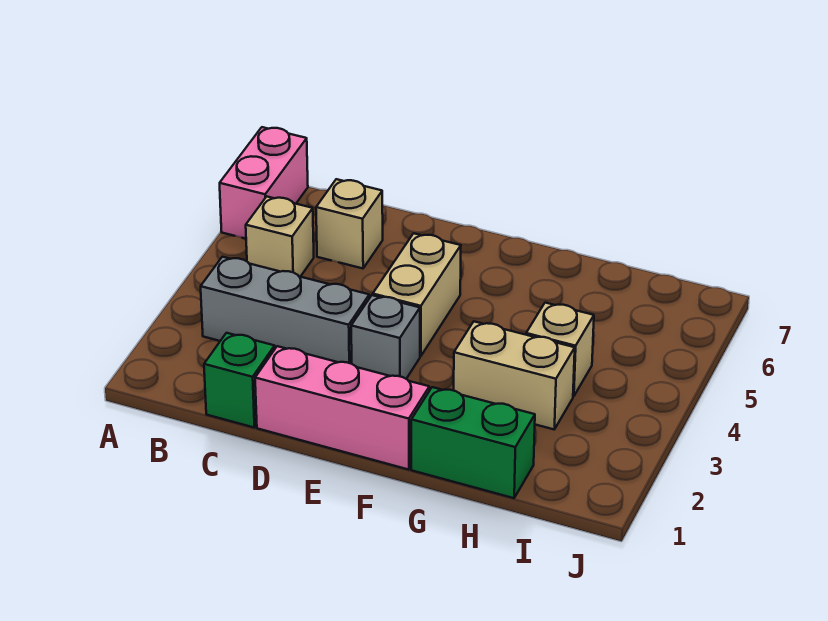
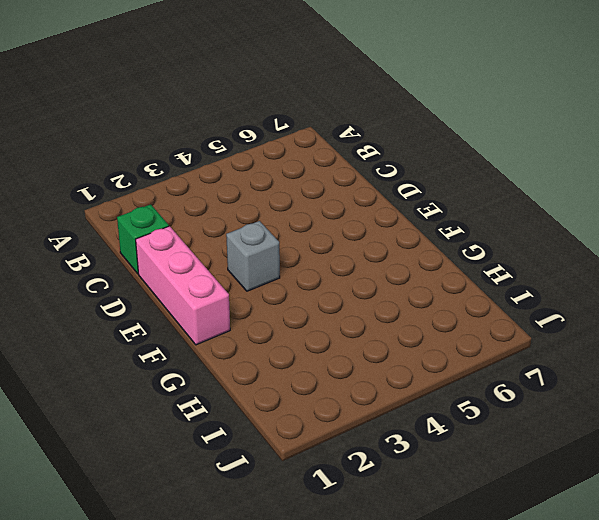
none -> pink brick A6:A7 level 1
none -> grey brick B3:D3 level 1

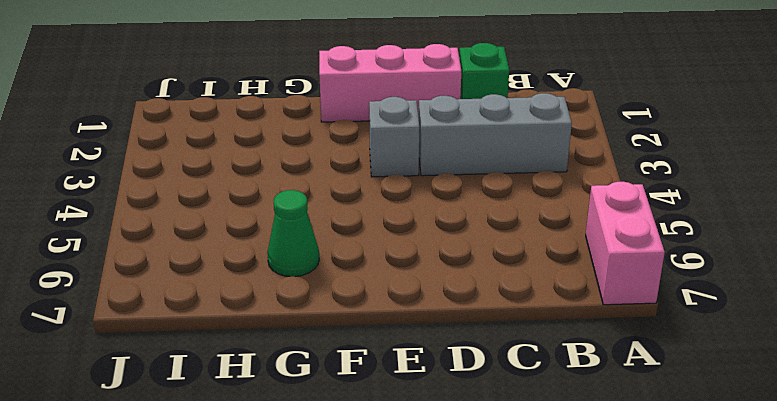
green cone G6 level 1 -> none
none -> tan brick B5 level 1
none -> tan brick C6 level 1

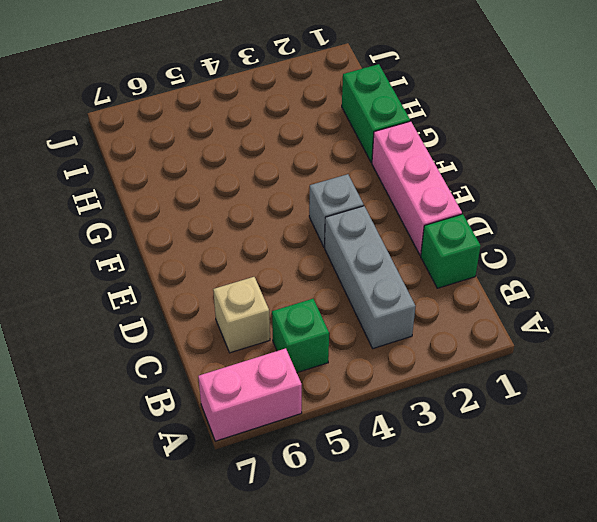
green brick B5 level 1 -> tan brick B5 level 1
none -> tan brick E4:E5 level 1
none -> tan brick G3:H3 level 1

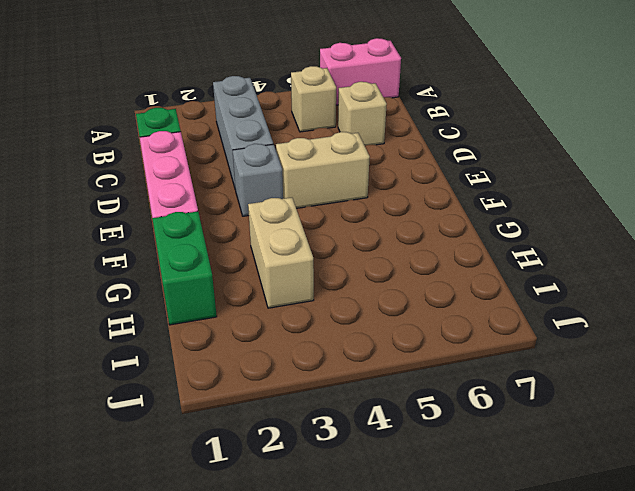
none -> tan brick H4 level 1

